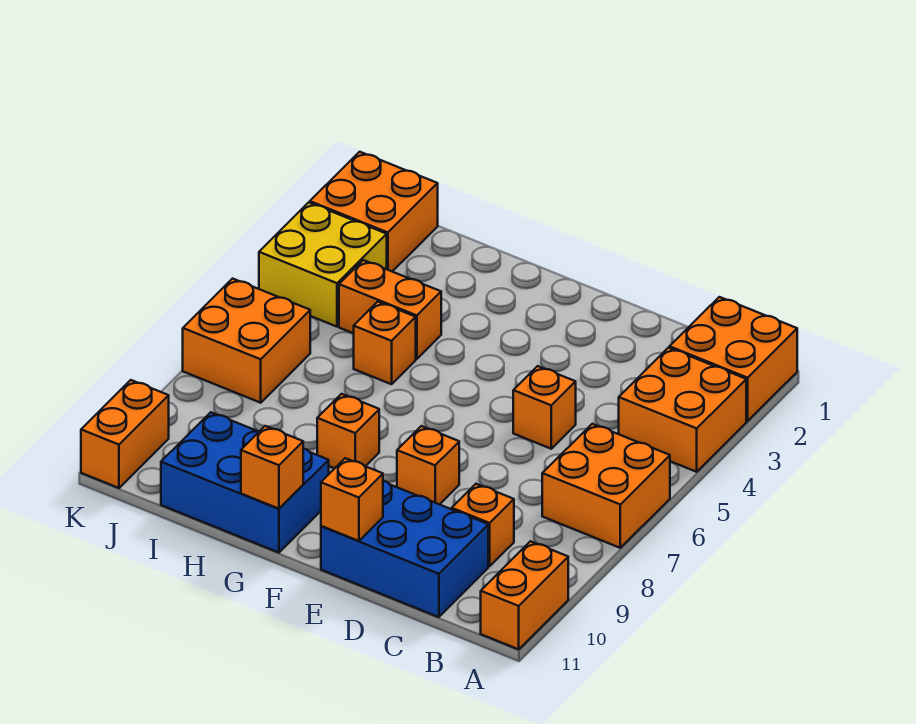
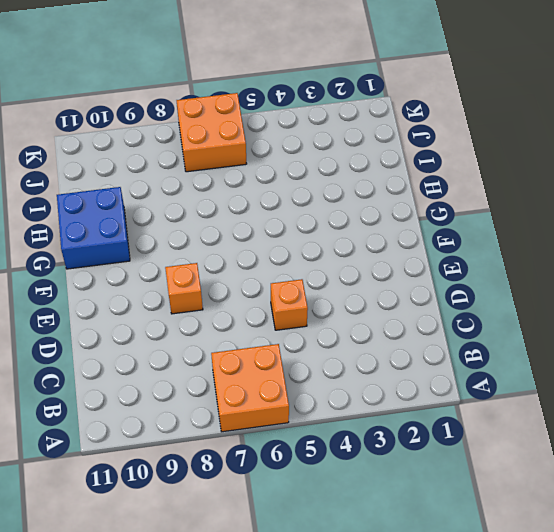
blue brick G10:H11 level 1 -> blue brick G10:I11 level 1
none -> orange brick A1:B2 level 1
none -> orange brick A3:B4 level 1
none -> orange brick A10:A11 level 1

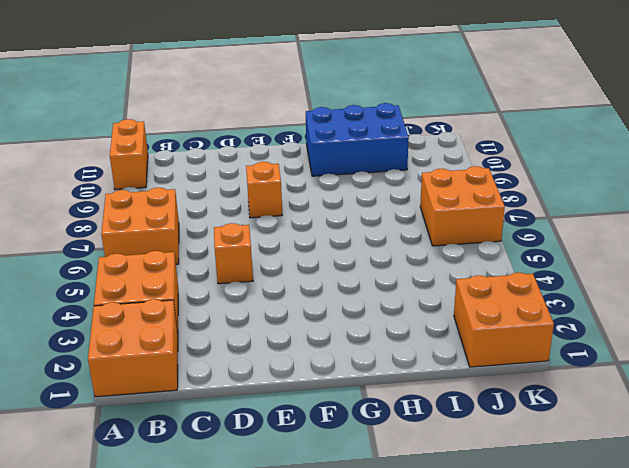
none -> orange brick C9 level 1
none -> blue brick C10:E11 level 1
none -> orange brick G8 level 1

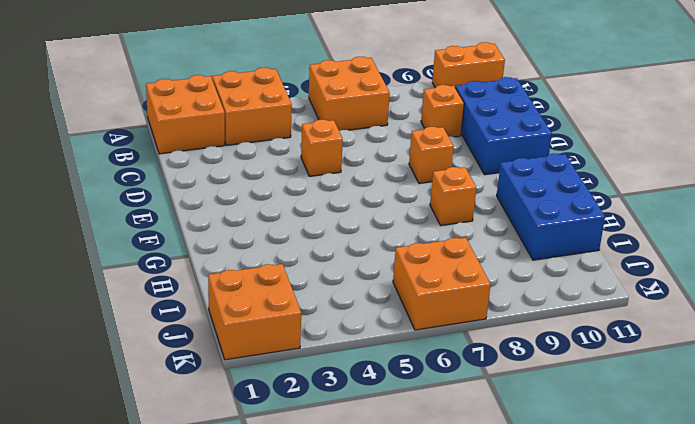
none -> orange brick H4:I4 level 1
none -> orange brick H5 level 1
none -> yellow brick J3:K4 level 1

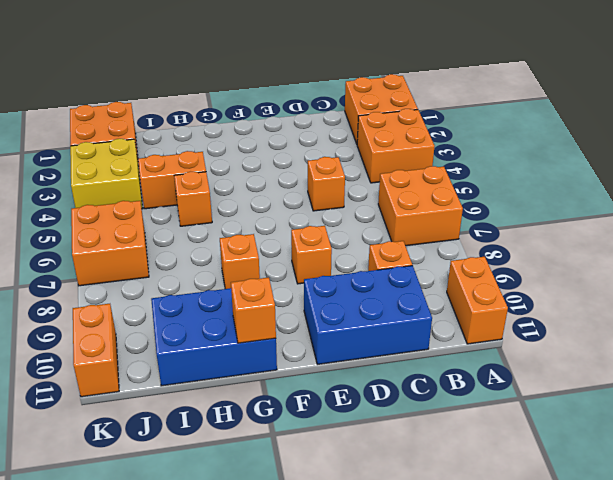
none -> orange brick E11 level 2

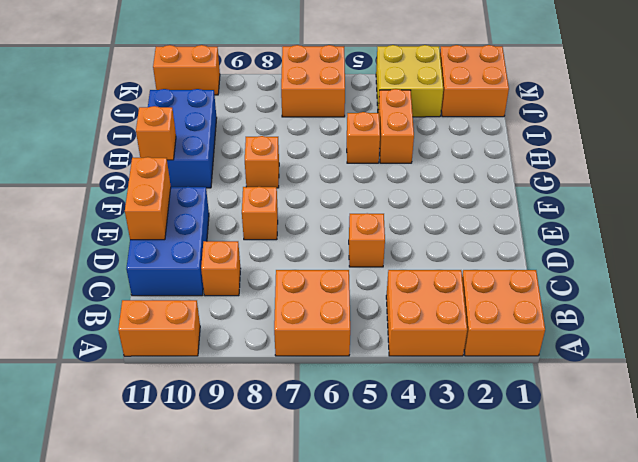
orange brick D11:E11 level 2 -> orange brick E11 level 2

